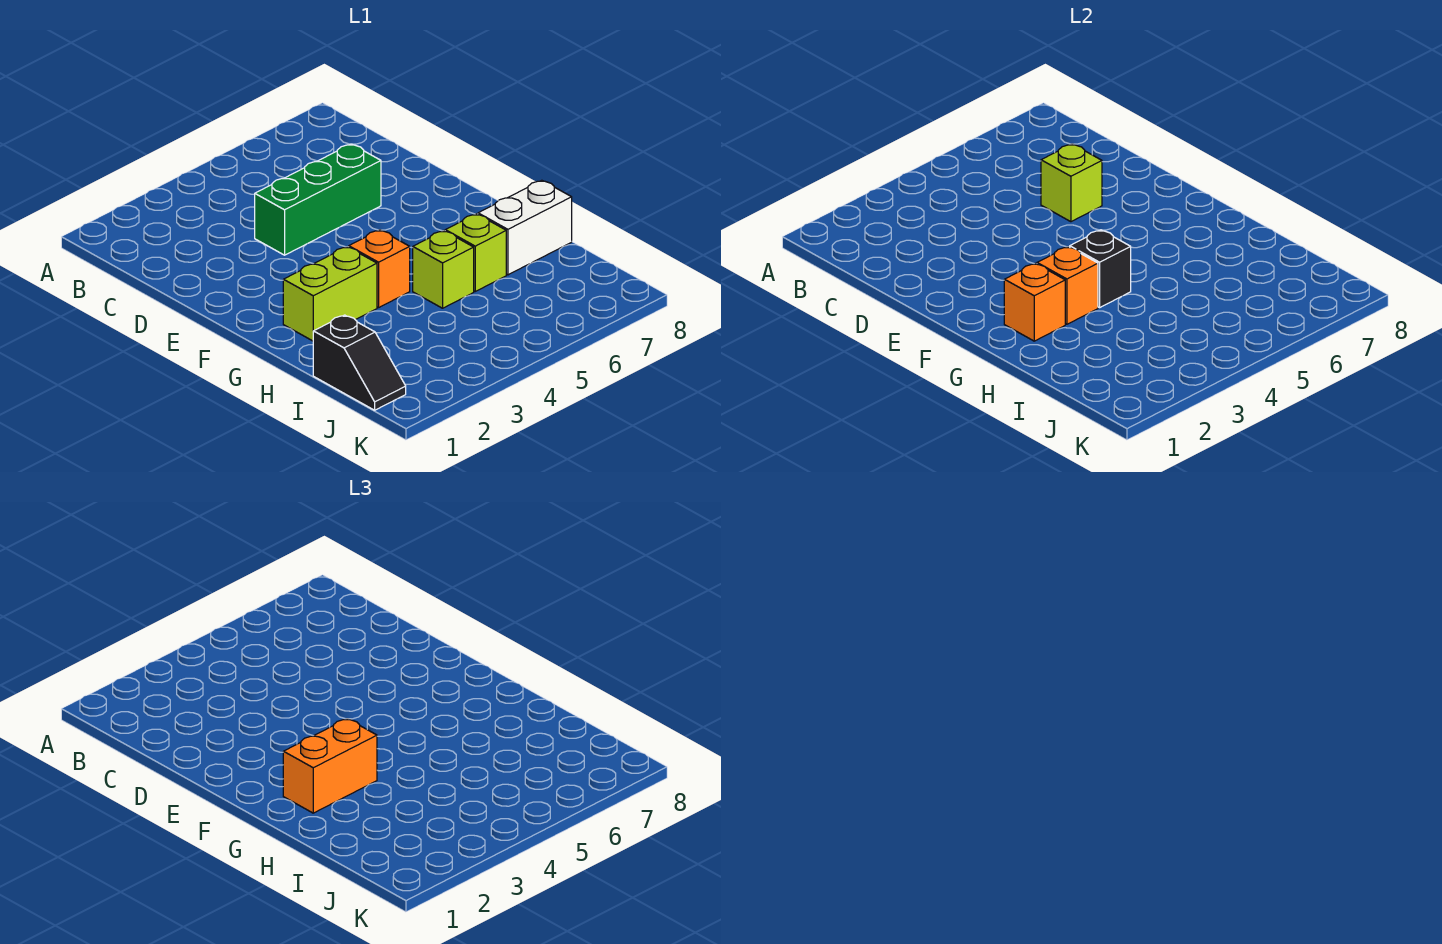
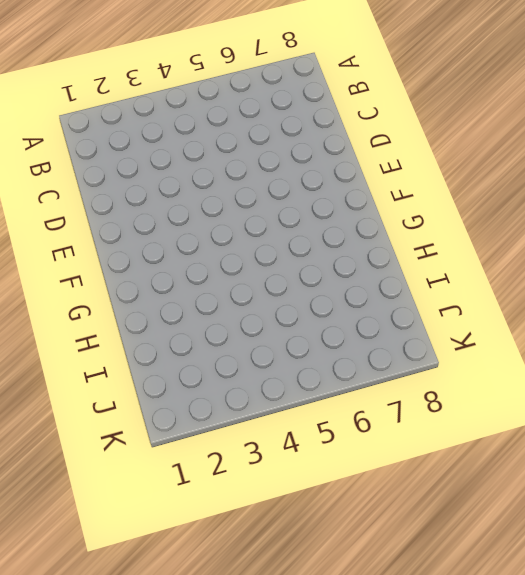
none -> green brick D4:D6 level 1
none -> lime brick G2:G3 level 1
none -> orange brick G4 level 1

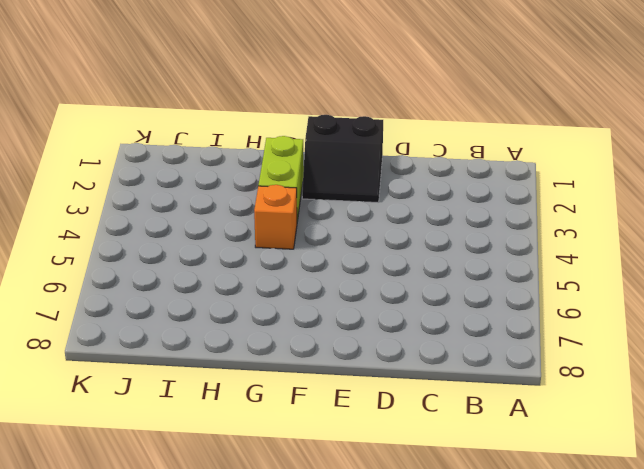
black slope E1:F2 level 1 top 1 -> none
none -> green brick D4:D6 level 1
none -> lime brick H5 level 1
none -> lime brick H6 level 1

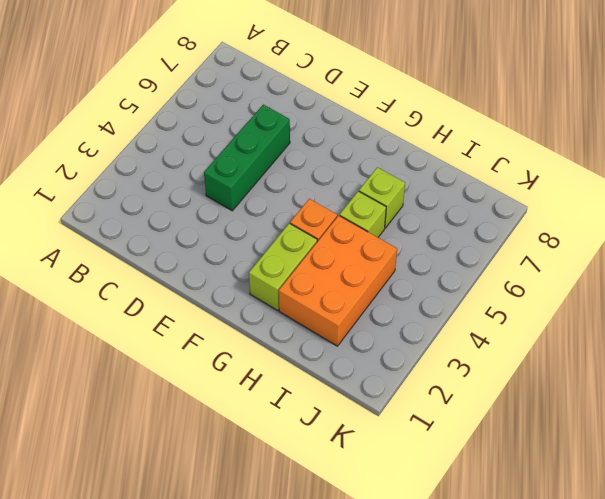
orange brick H2:I4 level 1 -> none
none -> white brick H7:H8 level 1
none -> black slope I1:J1 level 1 top I
none -> lime brick D6 level 2

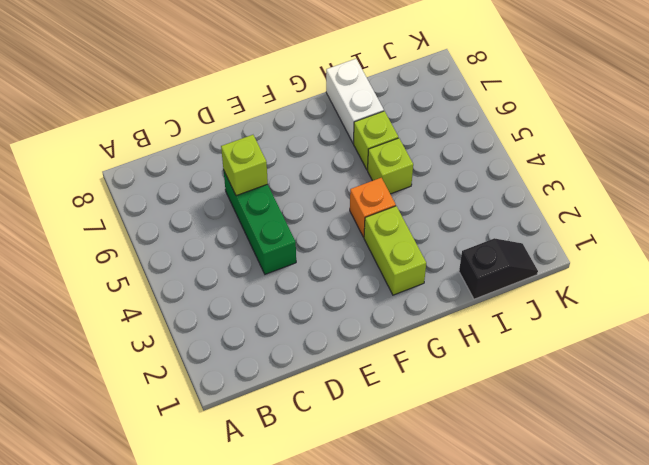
none -> orange brick G2 level 2
none -> orange brick G3 level 2
none -> black brick G4 level 2

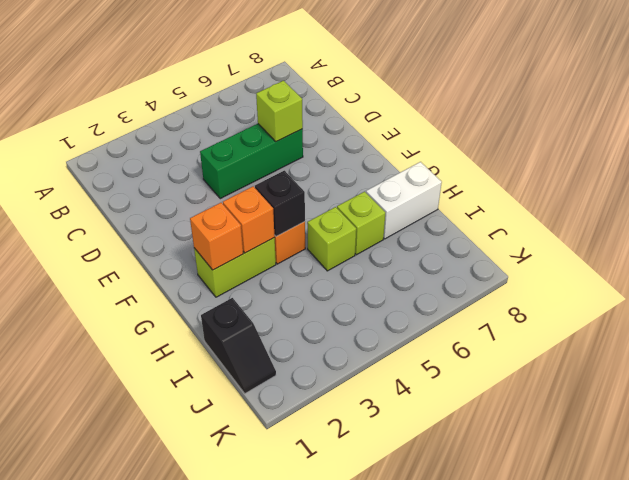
none -> orange brick G2:G3 level 3

